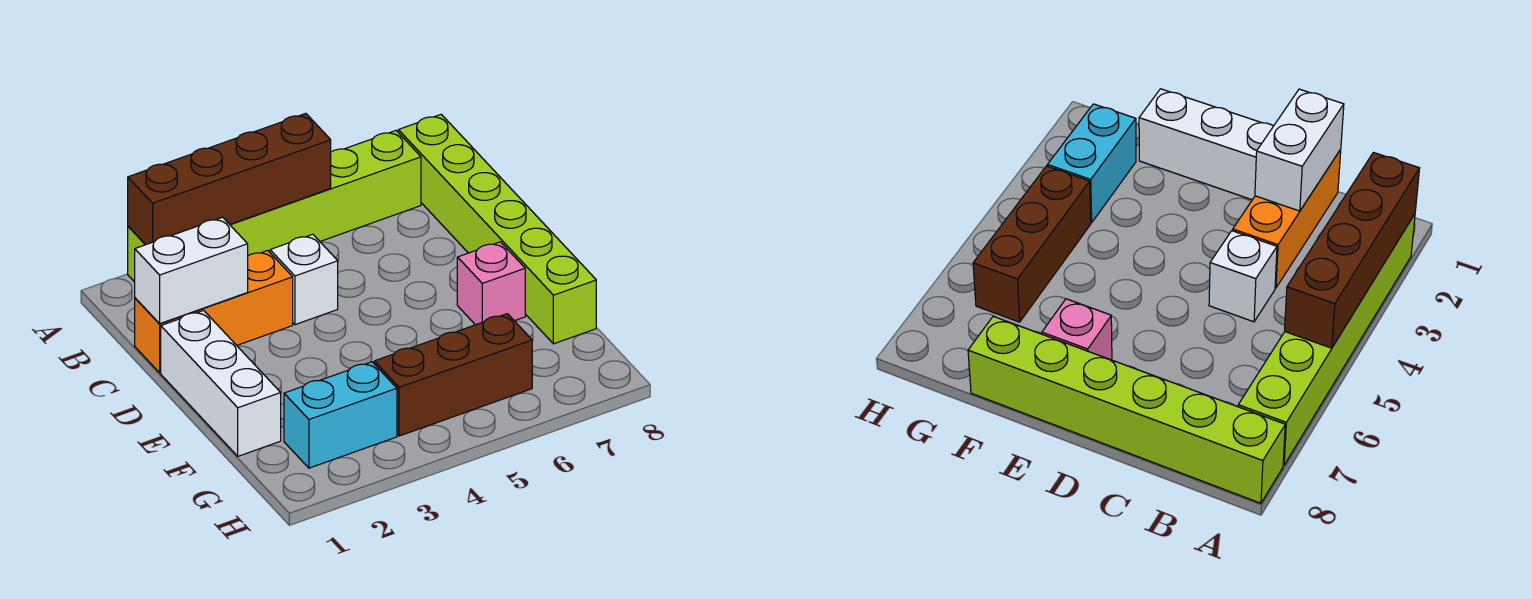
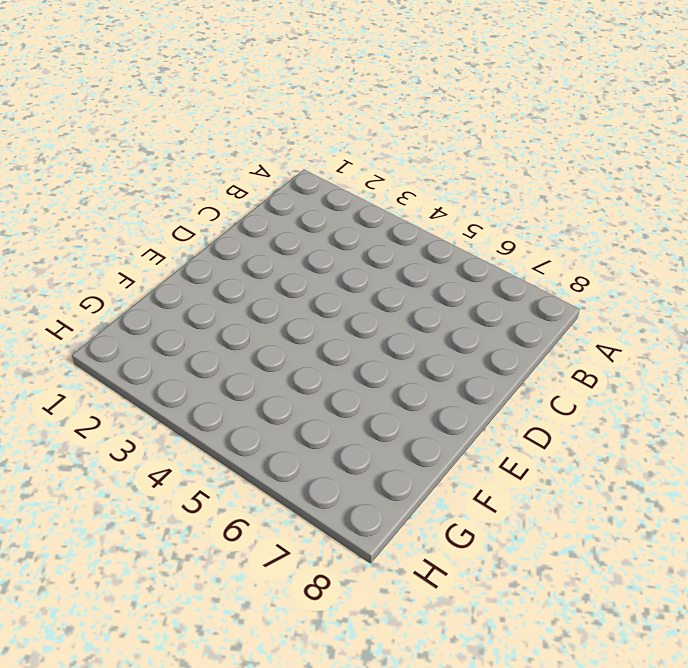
none -> lime brick A2:A7 level 1
none -> lime brick A8:F8 level 1

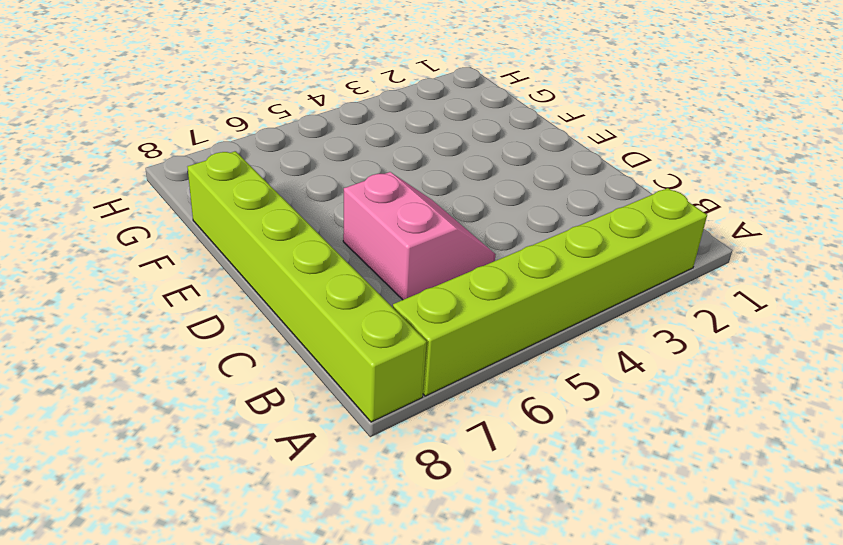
pink slope C5:D6 level 1 top 6 -> none
none -> orange brick C1:C3 level 1
none -> white brick C4 level 1

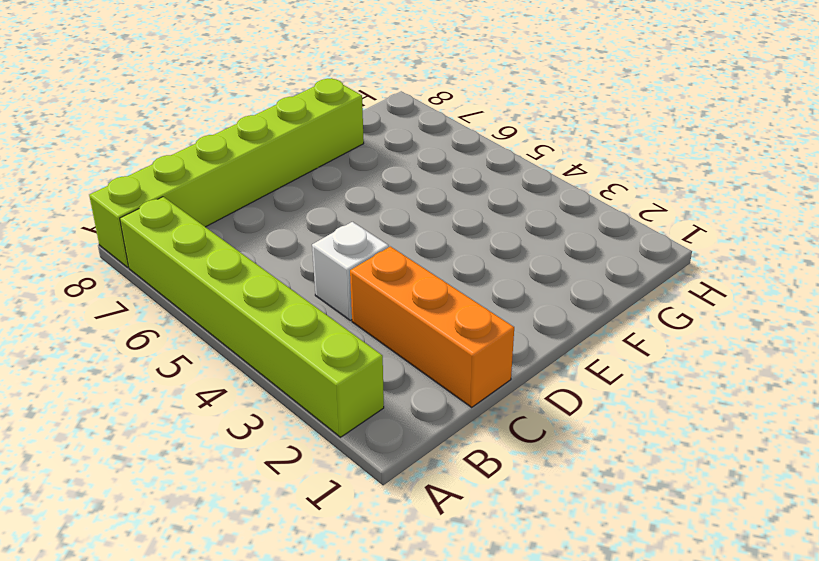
none -> white brick D1:F1 level 1
none -> pink brick E7 level 1

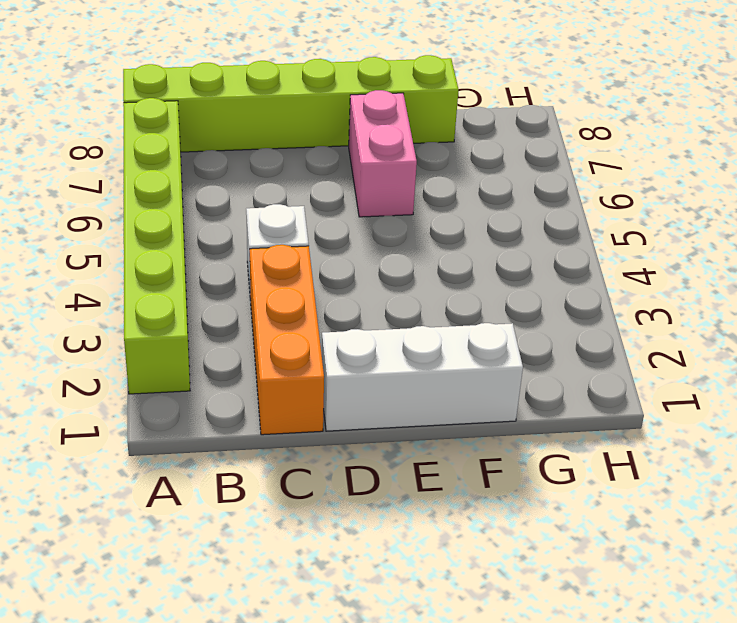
pink brick E6:E7 level 1 -> pink brick E7 level 1
none -> cyan brick G2:G3 level 1
none -> brown brick G4:G6 level 1

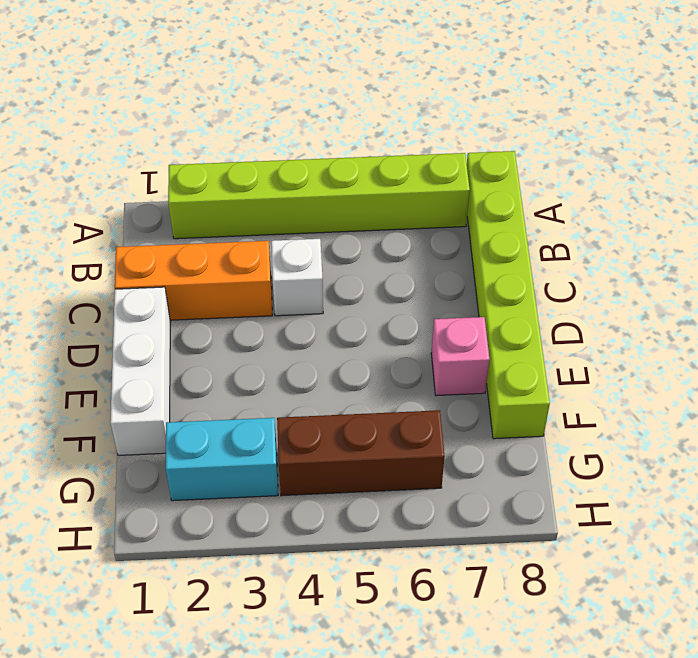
none -> brown brick A2:A5 level 2
none -> white brick C1:C2 level 2

